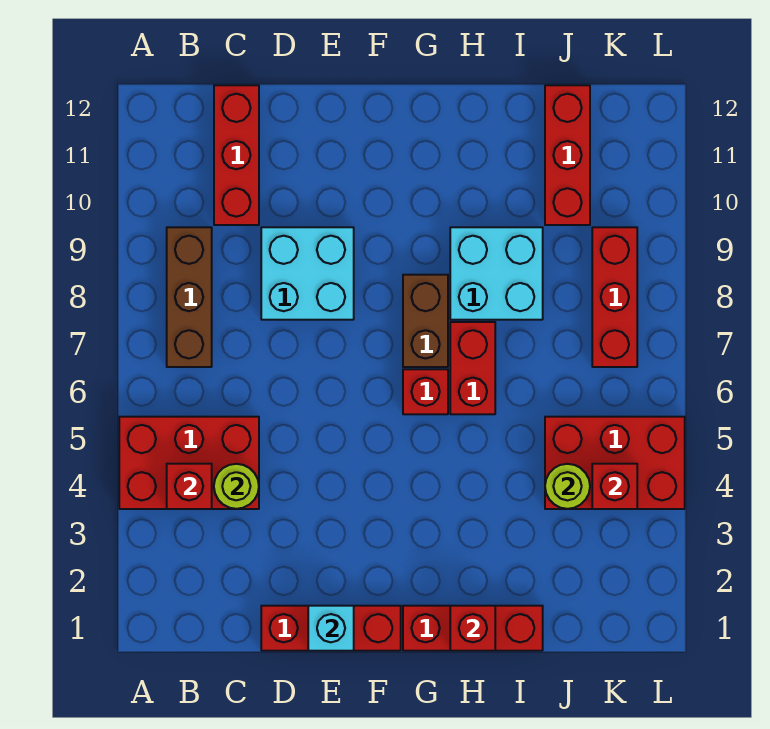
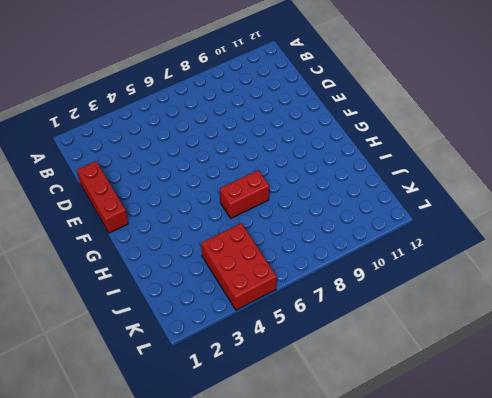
none -> red brick A4:C5 level 1
none -> brown brick B7:B9 level 1
none -> red brick C10:C12 level 1

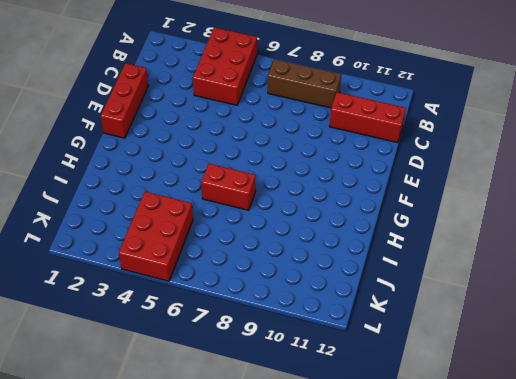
none -> cyan brick D8:E9 level 1
none -> red brick G1:I1 level 1
none -> red brick G6 level 1

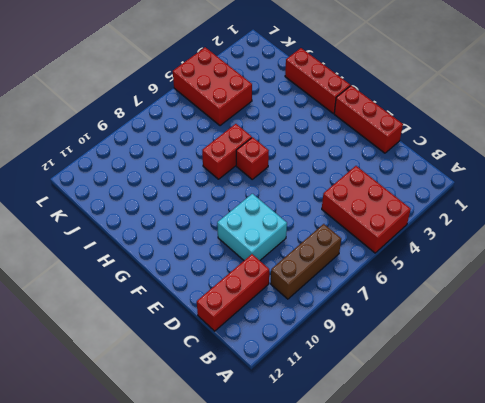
none -> brown brick G7:G8 level 1
none -> cyan brick H8:I9 level 1
none -> red brick J10:J12 level 1

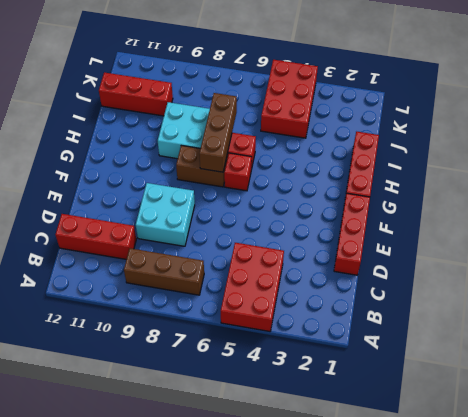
brown brick G7:I7 level 2 -> none
none -> red brick K7:K9 level 1
none -> red brick B4 level 2
none -> lime round brick C4 level 2

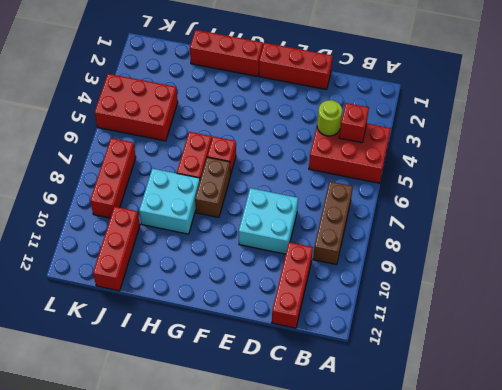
none -> cyan brick E1 level 2
none -> red brick H1 level 2
none -> lime round brick J4 level 2

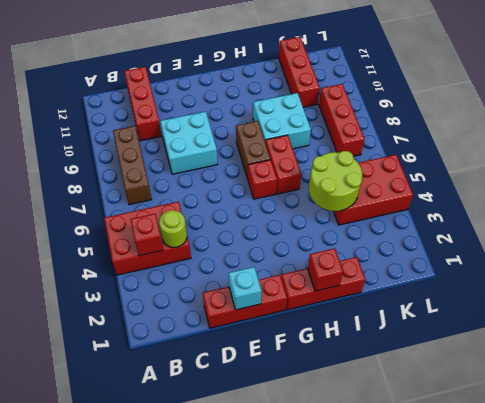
lime round brick I4:J5 level 2 -> lime round brick J4 level 2
none -> red brick K4 level 2

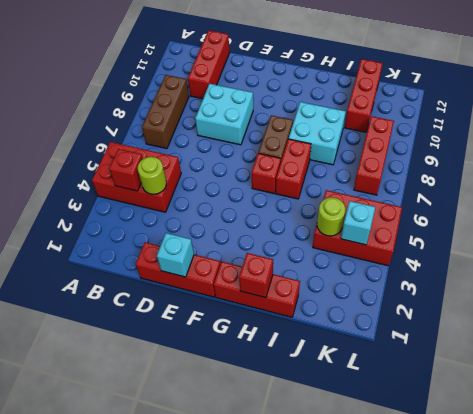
cyan brick K4 level 2 -> red brick K4 level 2

